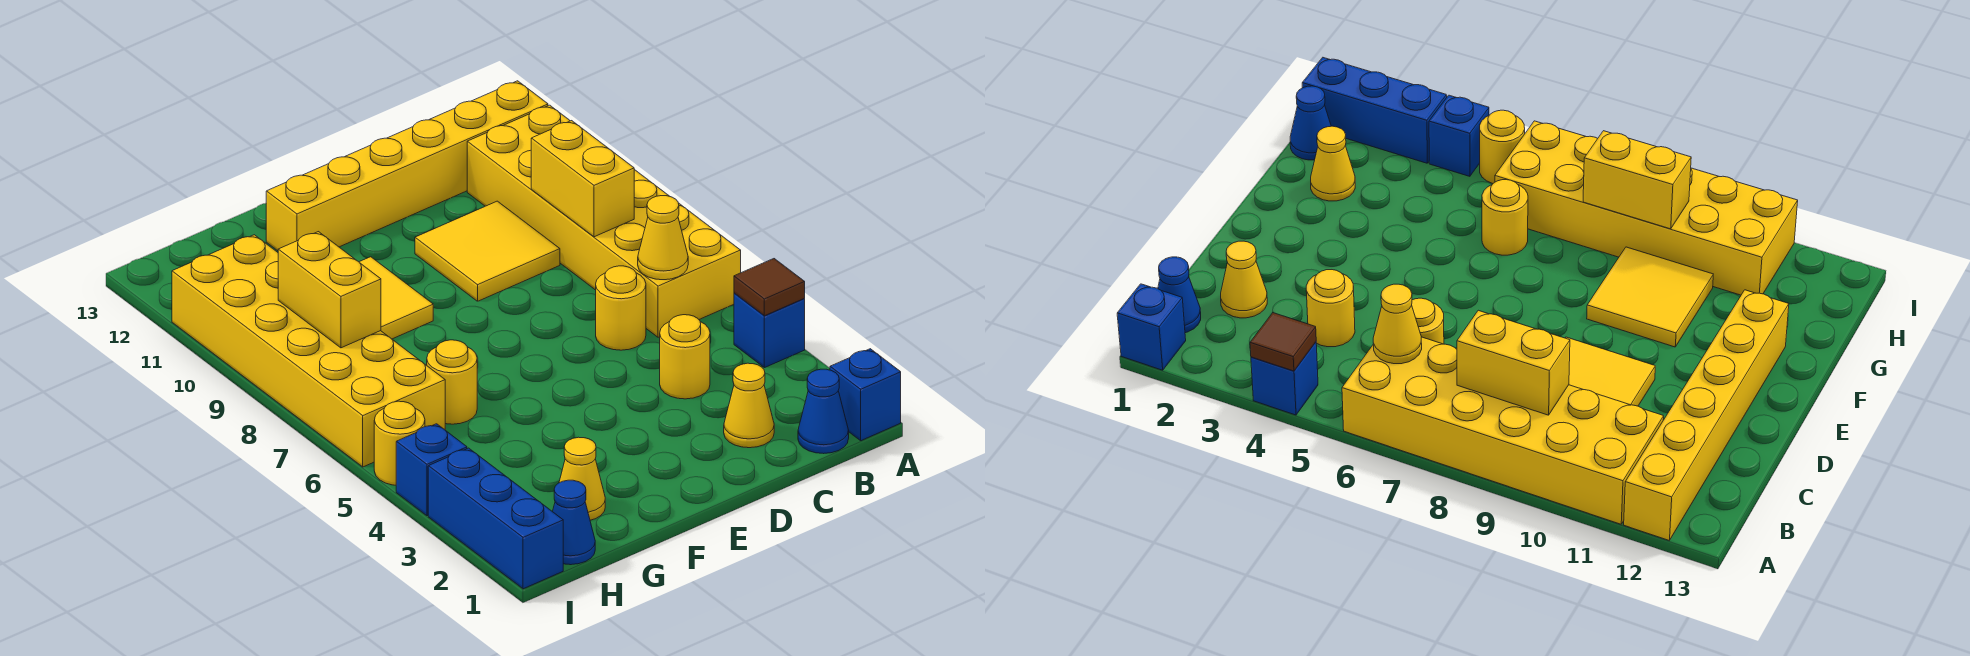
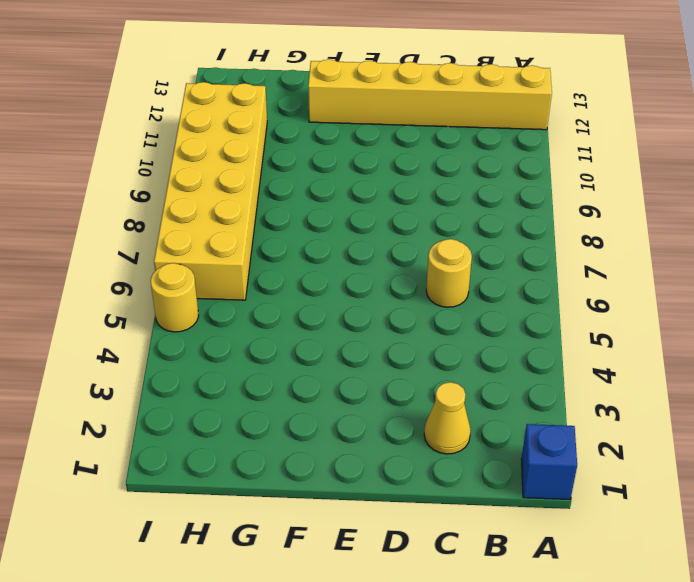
none -> blue brick A4 level 1
none -> yellow brick A6:B11 level 1
none -> blue cone B1 level 1

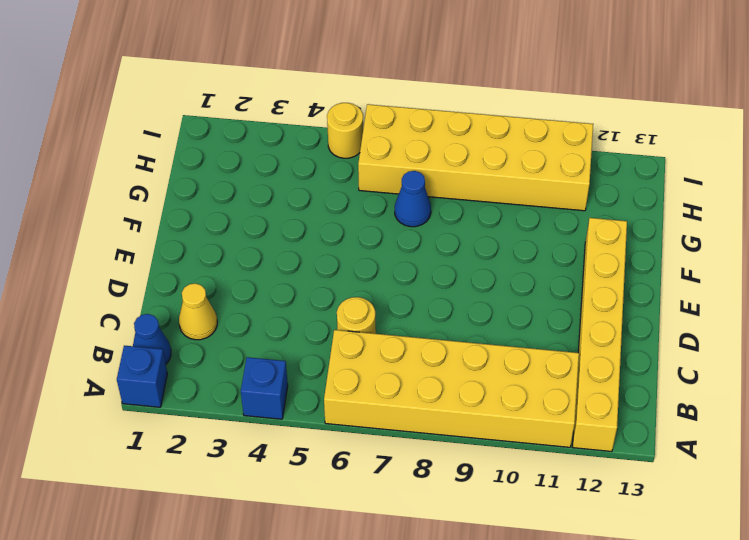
blue cone G7 level 1 -> blue cone H1 level 1
none -> yellow round brick C4 level 1
none -> yellow tile C9:D10 level 1
none -> yellow tile F9:G10 level 1

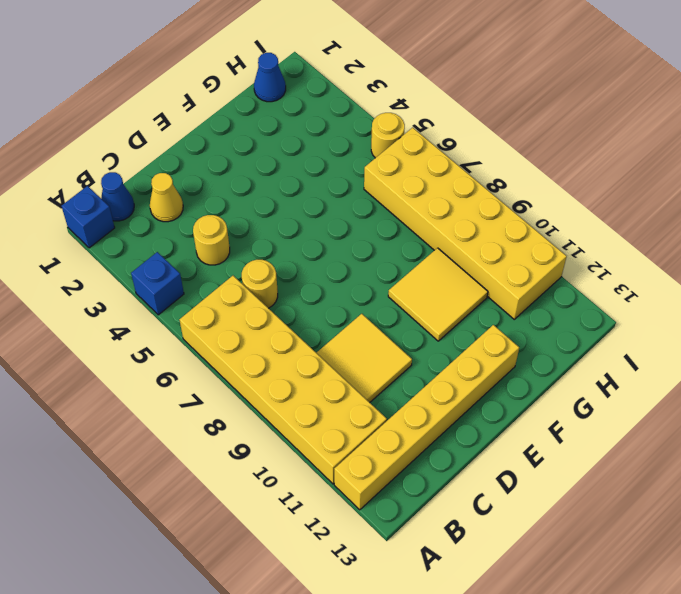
none -> yellow cone G2 level 1
none -> yellow round brick G6 level 1
none -> blue brick I1:I3 level 1

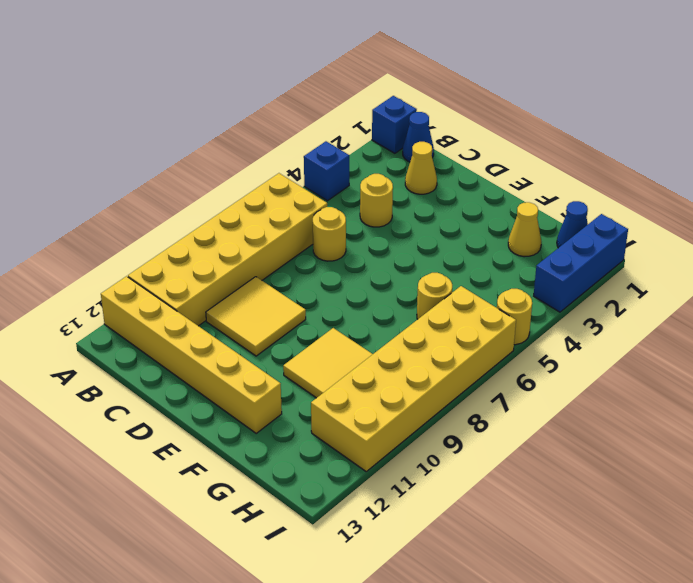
none -> blue brick I4 level 1
none -> brown tile A4 level 2
none -> yellow cone B6 level 2

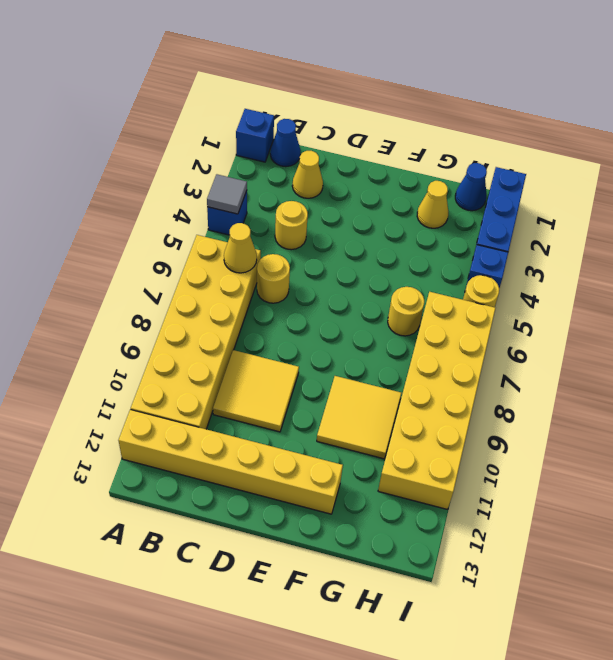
grey tile A4 level 2 -> brown tile A4 level 2
none -> yellow brick B8:B9 level 2
none -> yellow brick H8:H9 level 2

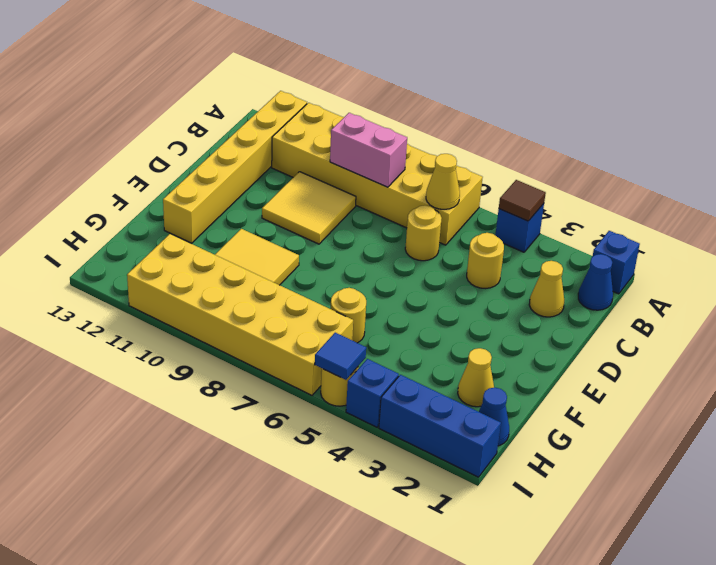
pink brick B8:B9 level 2 -> yellow brick B8:B9 level 2
blue tile I5 level 2 -> none
none -> yellow brick H8:H9 level 2

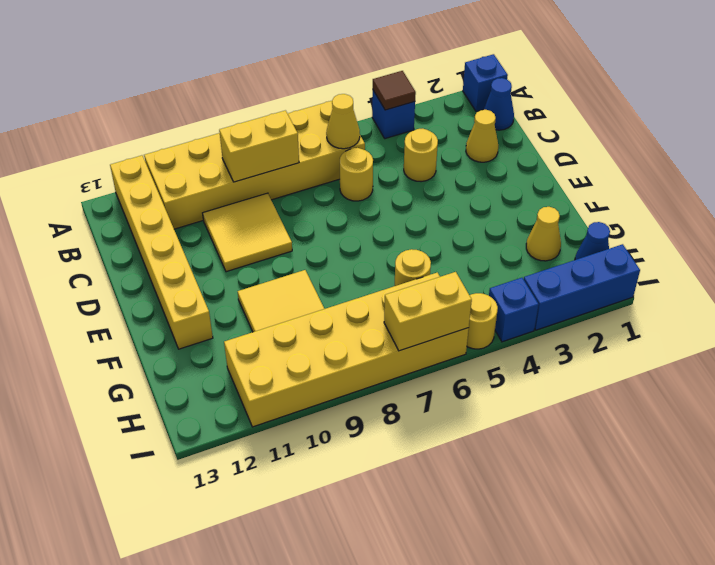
yellow brick I6:I7 level 2 -> yellow brick H8:H9 level 2

